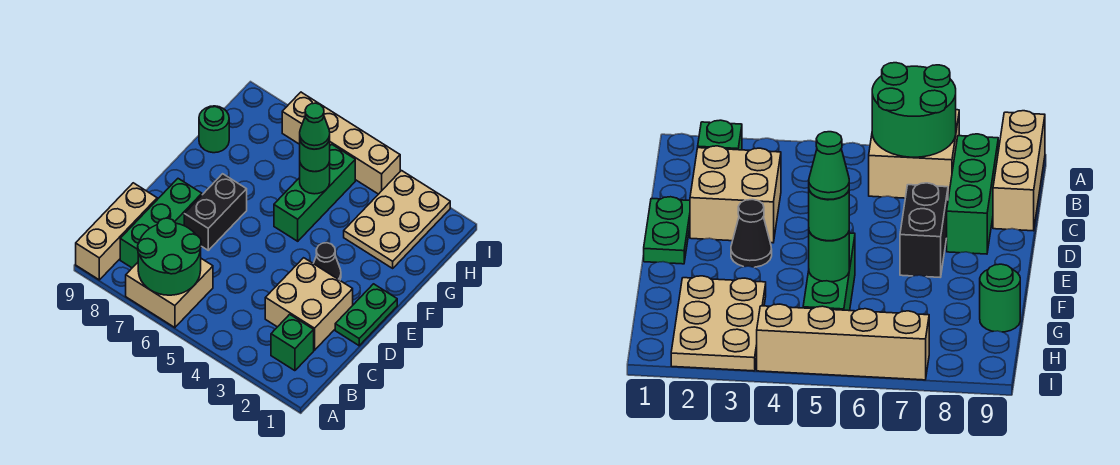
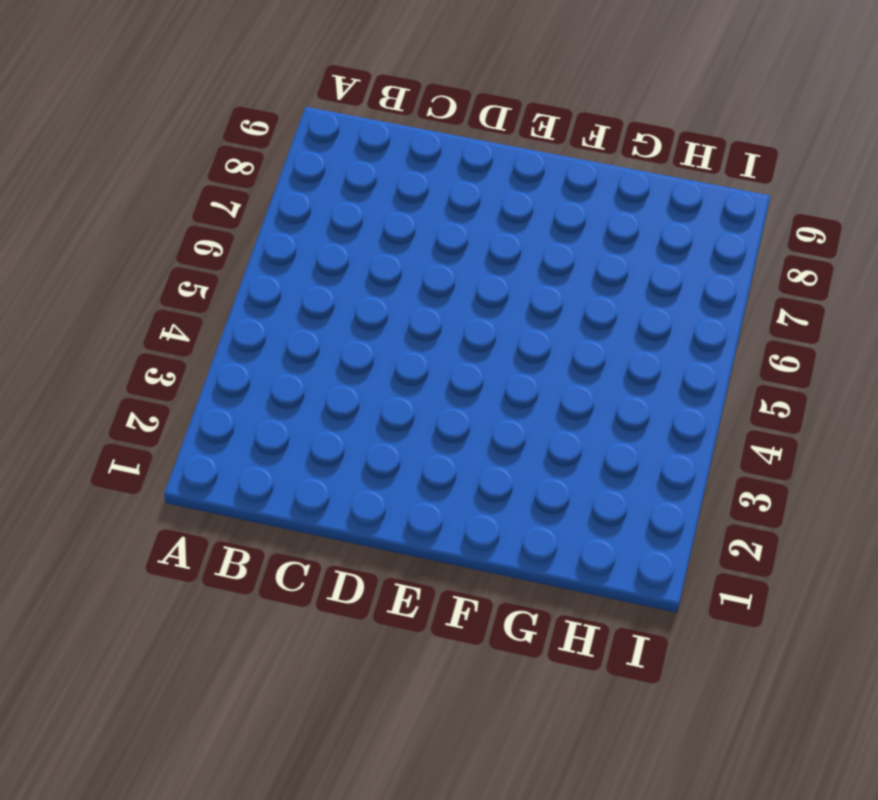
none -> tan brick A6:B7 level 1
none -> tan brick A9:C9 level 1
none -> green brick B2 level 1

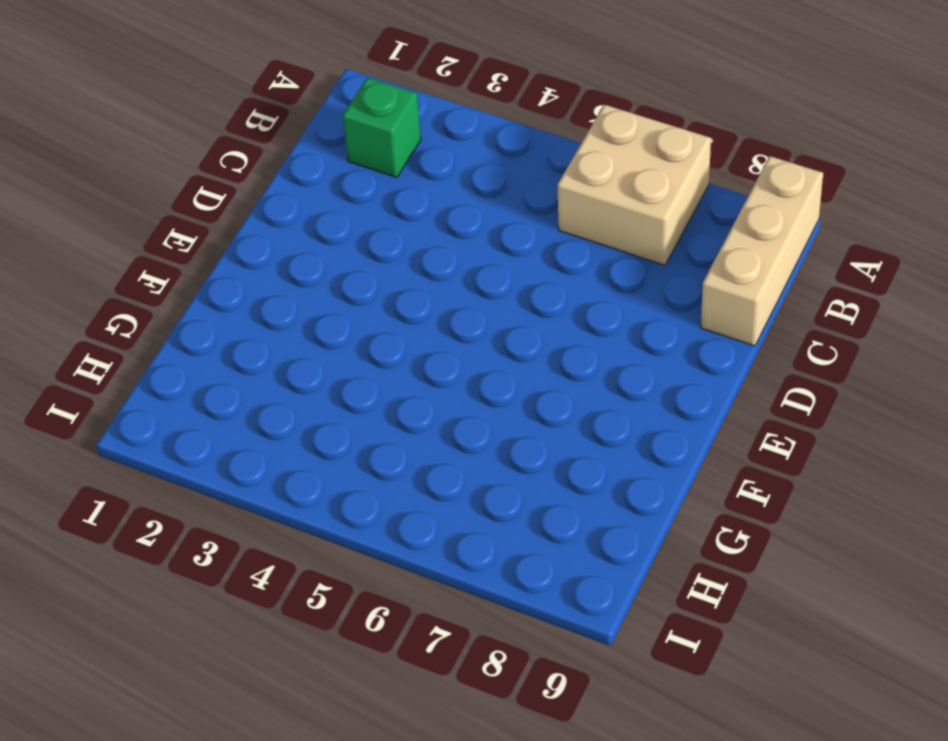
none -> green brick B8:D8 level 1
none -> tan brick C2:D3 level 1
none -> green plate D1:E1 level 1

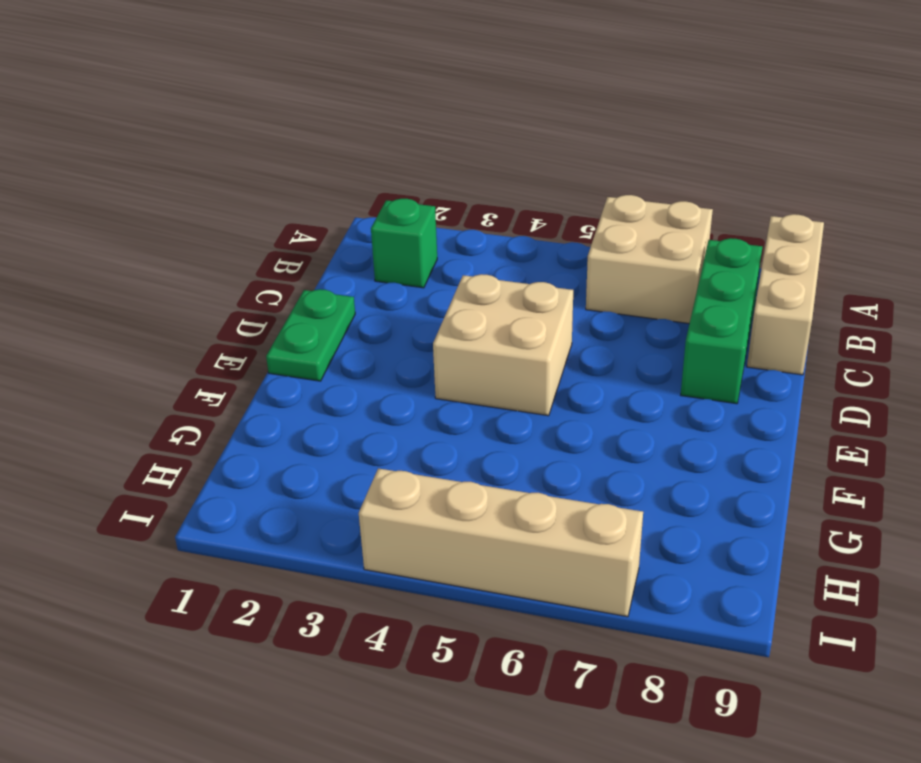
tan brick D4:E5 level 1 -> tan brick C2:D3 level 1
none -> black brick D7:E7 level 1
none -> black cone E3 level 1
none -> green brick F5:H5 level 1

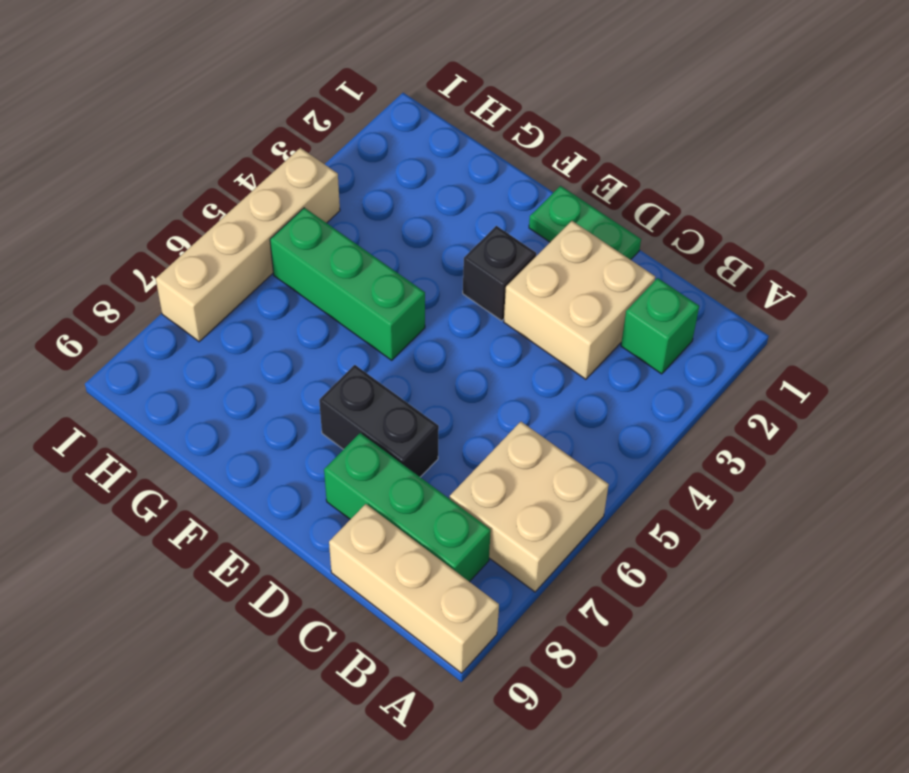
black brick E3 level 1 -> black cone E3 level 1
none -> tan plate G2:I3 level 1
none -> green round brick G9 level 1
none -> green round brick A6:B7 level 2

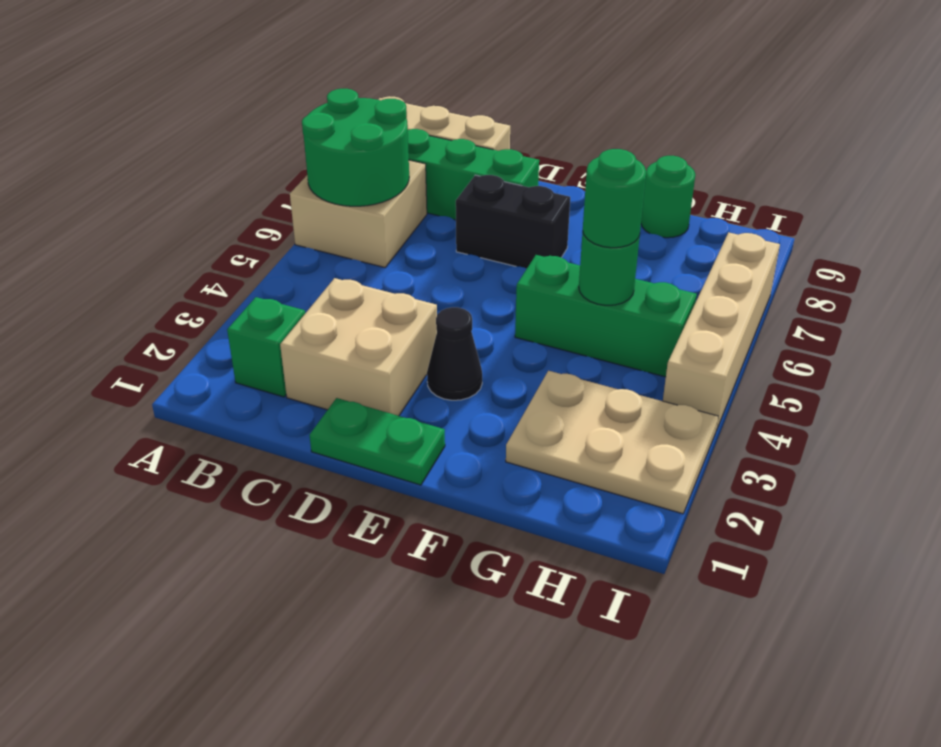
none -> green cone G5 level 4

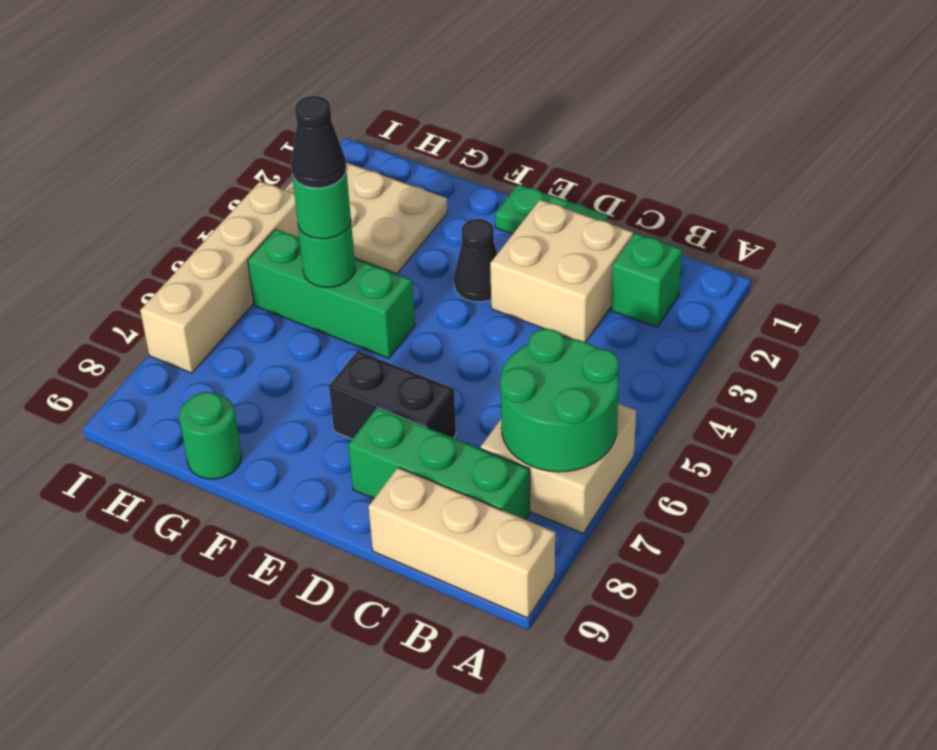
black cone G5 level 4 -> green cone G5 level 4

